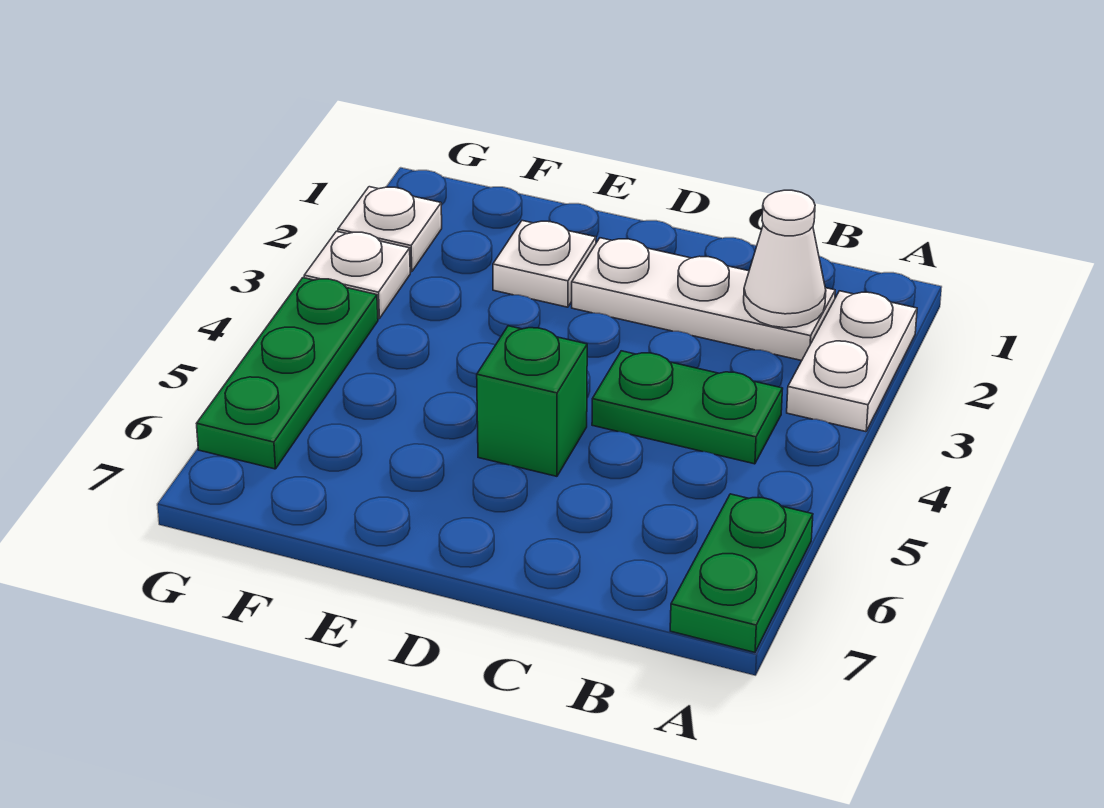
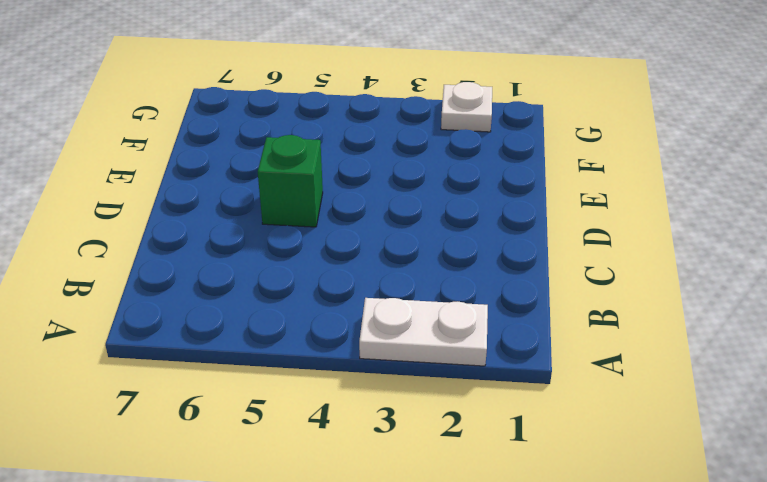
none -> green plate A6:A7 level 1
none -> white plate B2:D2 level 1

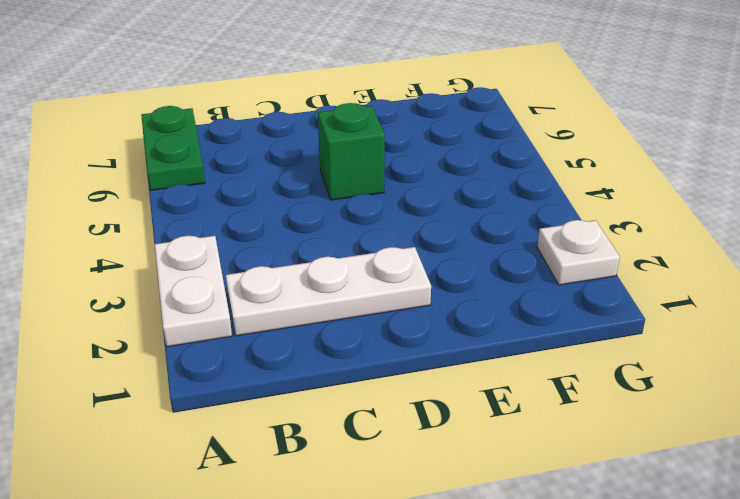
none -> green plate B4:C4 level 1
none -> white plate E2 level 1

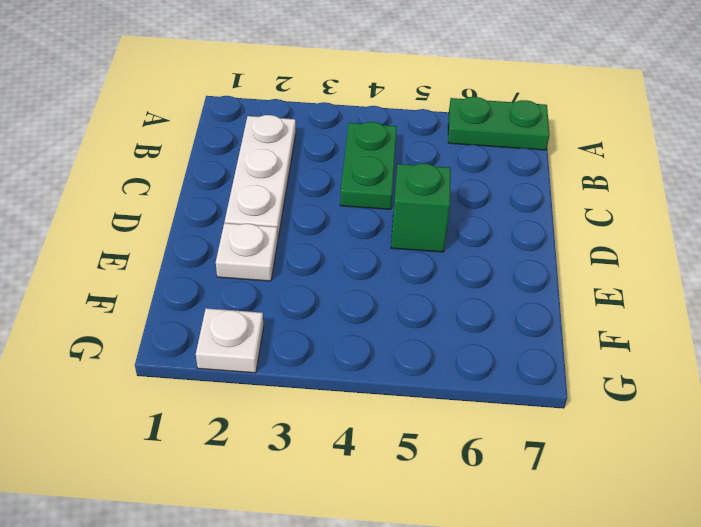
none -> white plate A2:A3 level 1
none -> white plate G3 level 1

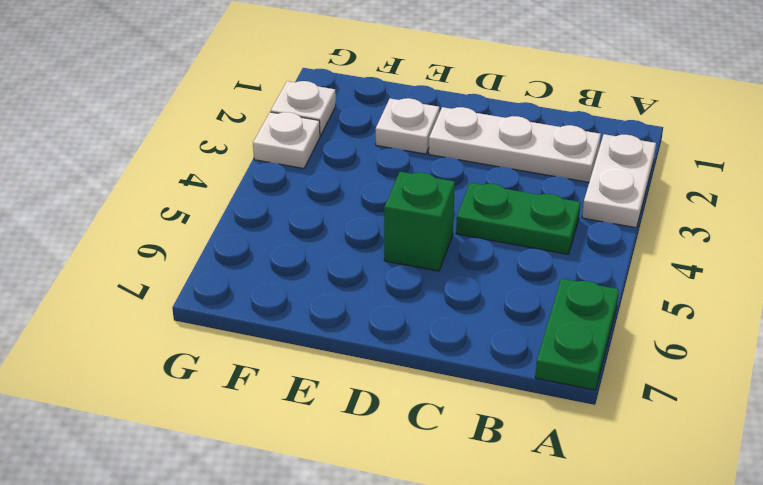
none -> green plate G4:G6 level 1
none -> white cone B2 level 2

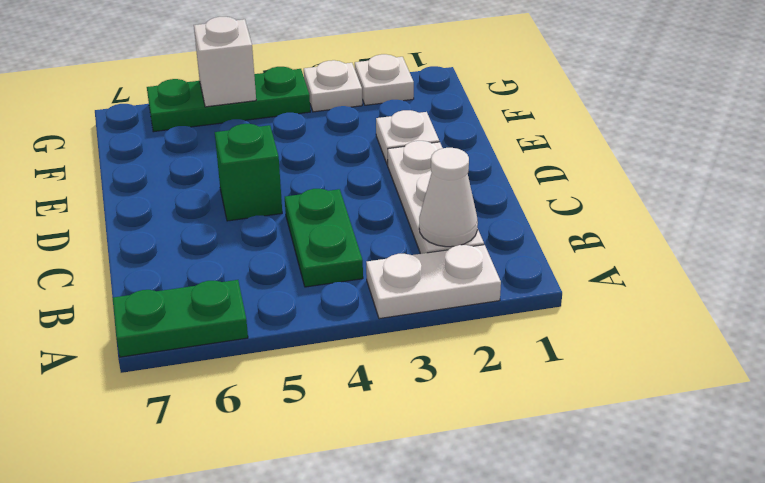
white brick G5 level 2 -> none

